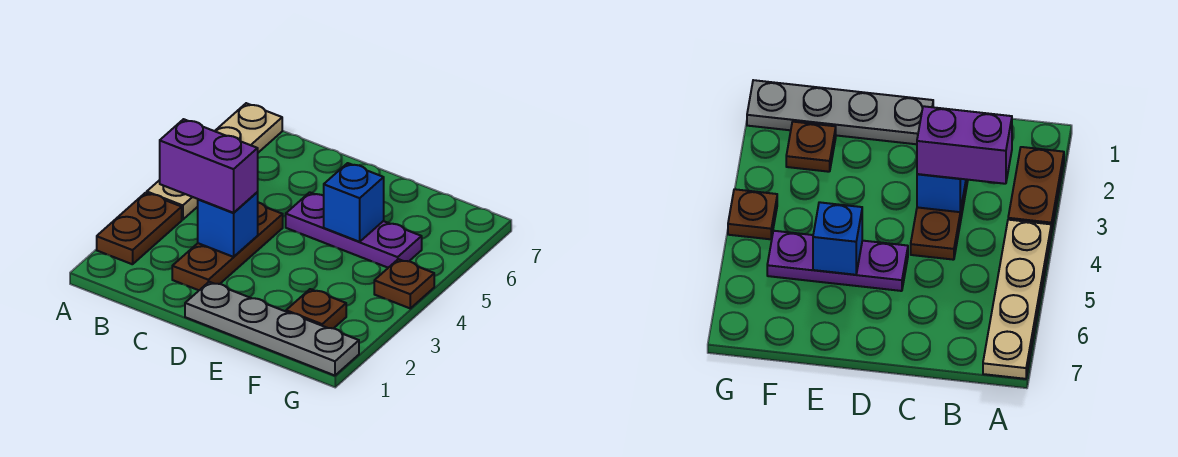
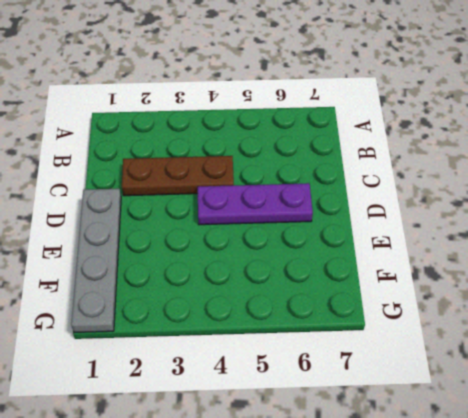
purple plate D4:D6 level 1 -> purple plate D5:F5 level 1
none -> brown plate A2:A3 level 1
none -> tan plate A4:A7 level 1

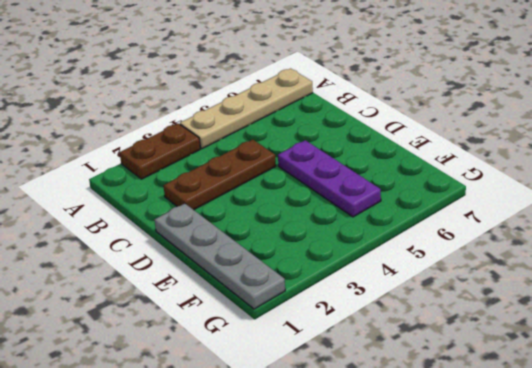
none -> brown plate F2 level 1
none -> brown plate G4 level 1

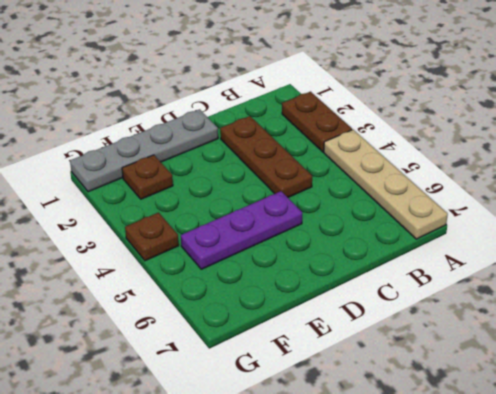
none -> blue brick C3 level 2
none -> blue brick E5 level 2

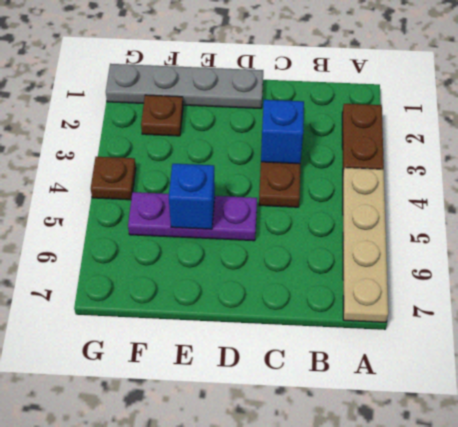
none -> purple brick B3:C3 level 3

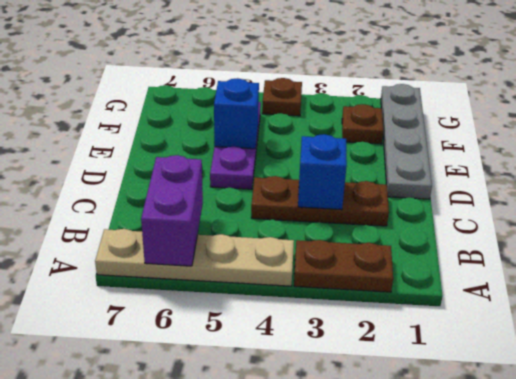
purple brick A6:B6 level 2 -> purple brick B3:C3 level 3

